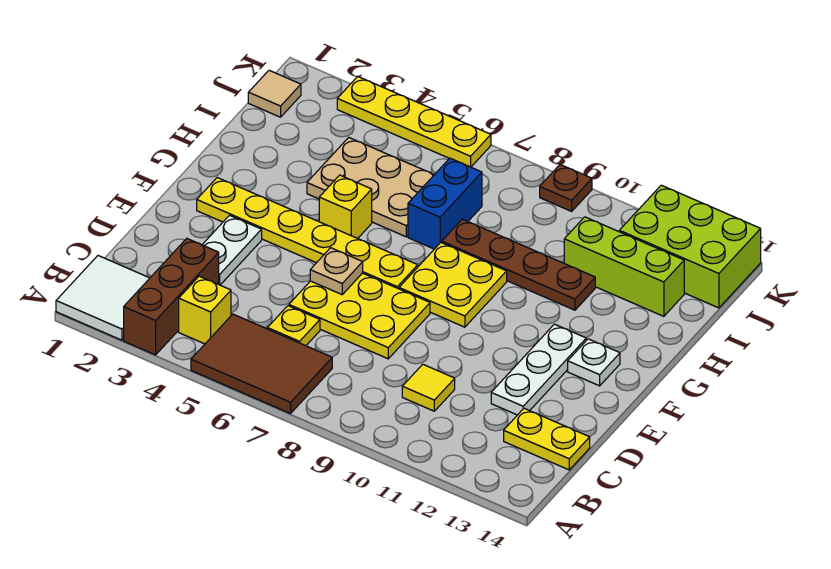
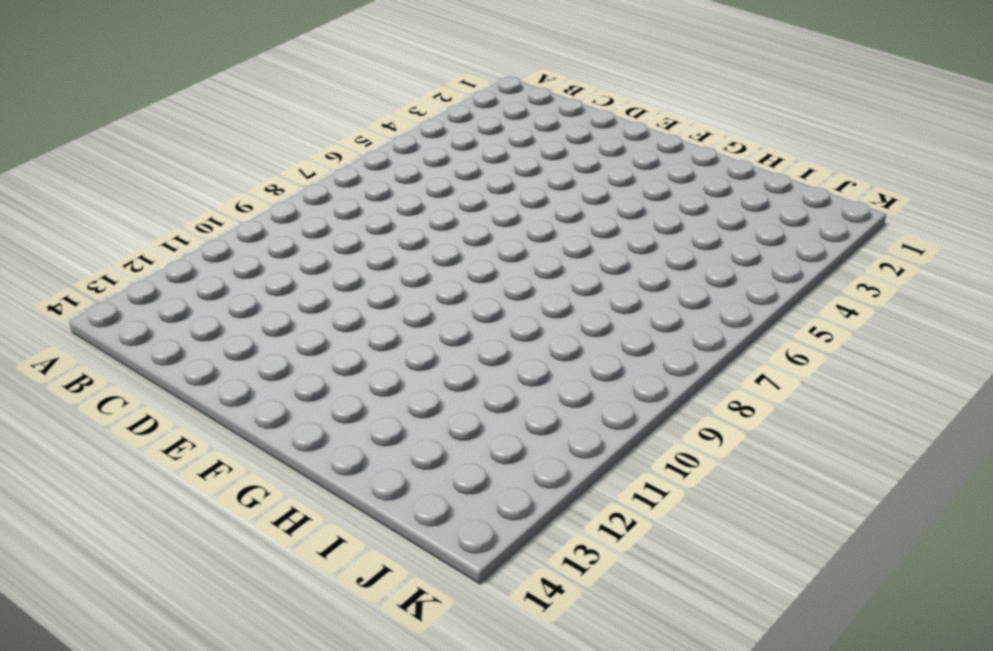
none -> white tile A1:B2 level 1
none -> brown brick A3:C3 level 1
none -> brown tile A5:B7 level 1

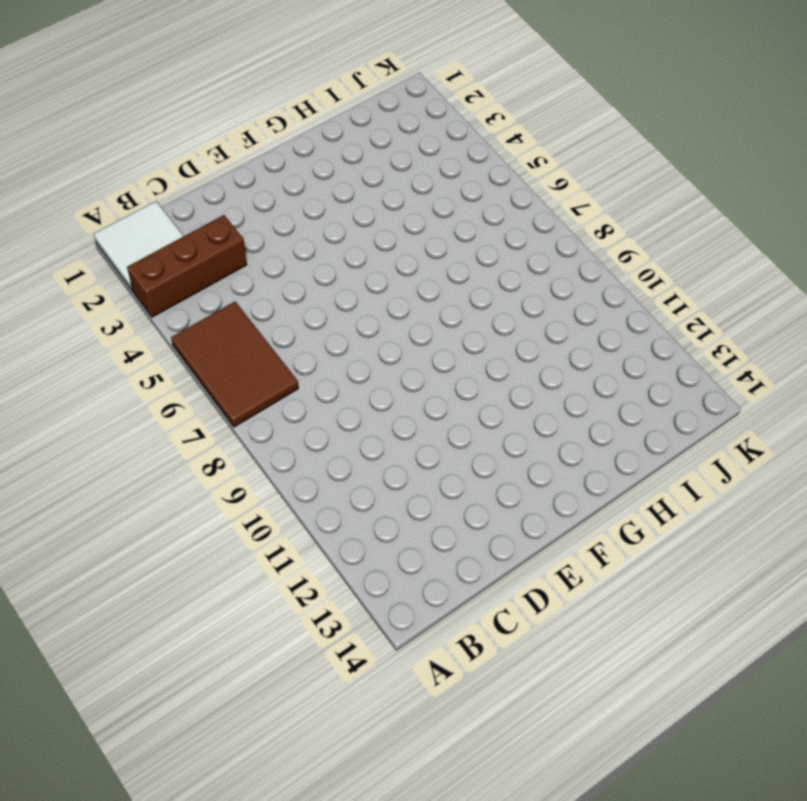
none -> yellow brick B4 level 1
none -> yellow plate C6 level 1
none -> yellow tile C10 level 1

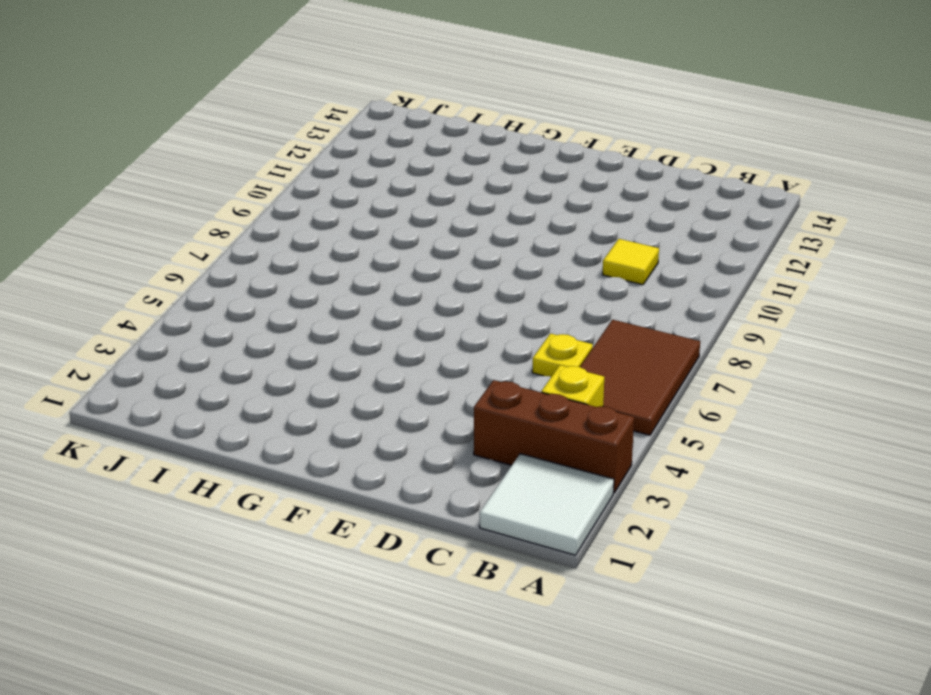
none -> yellow plate C13:C14 level 1
none -> white plate D3:E3 level 1
none -> yellow plate D6:E8 level 1

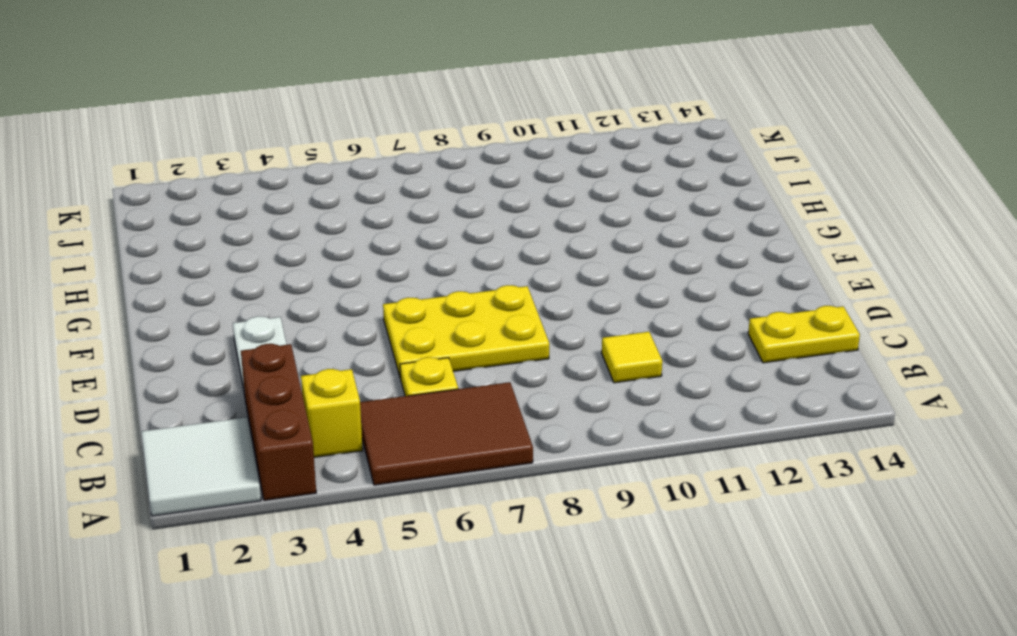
none -> white plate D12:F12 level 1
none -> yellow plate F2:F7 level 1
none -> yellow plate F8:G9 level 1

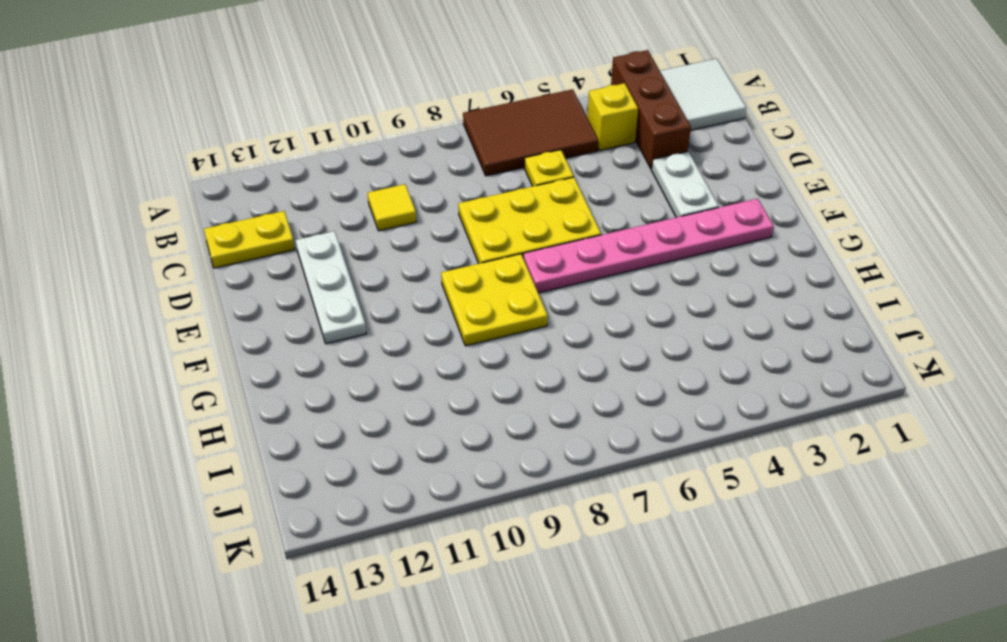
pink plate F2:F7 level 1 -> yellow plate F2:F7 level 1
none -> white plate F13 level 1
none -> yellow brick G5 level 1
none -> tan plate H4:I6 level 1

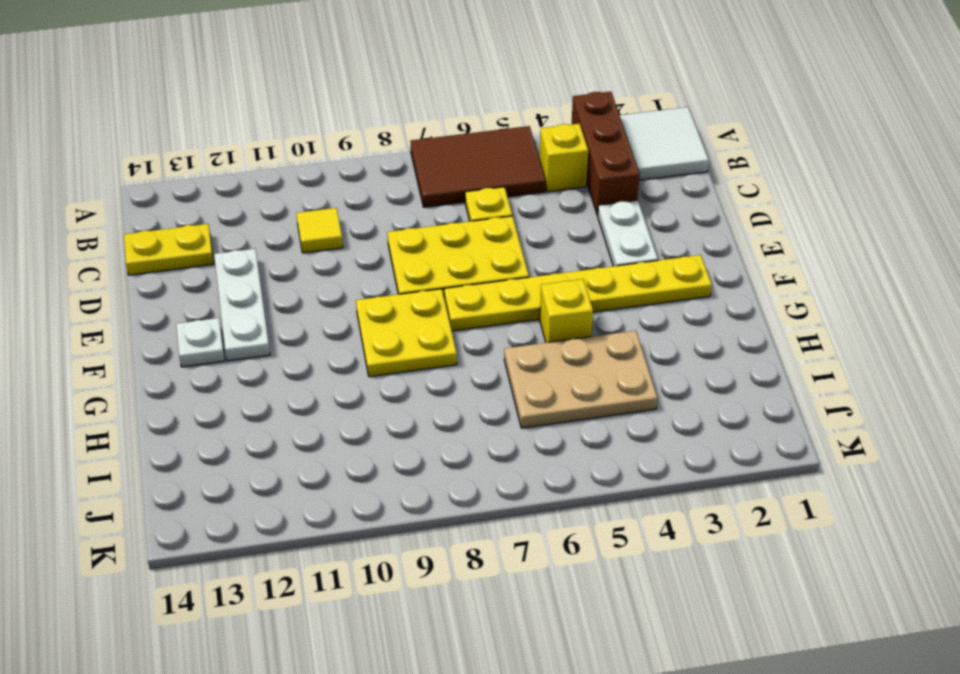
none -> blue brick H7:I7 level 1
none -> brown plate H8:H11 level 1
none -> lime brick I11:I13 level 1

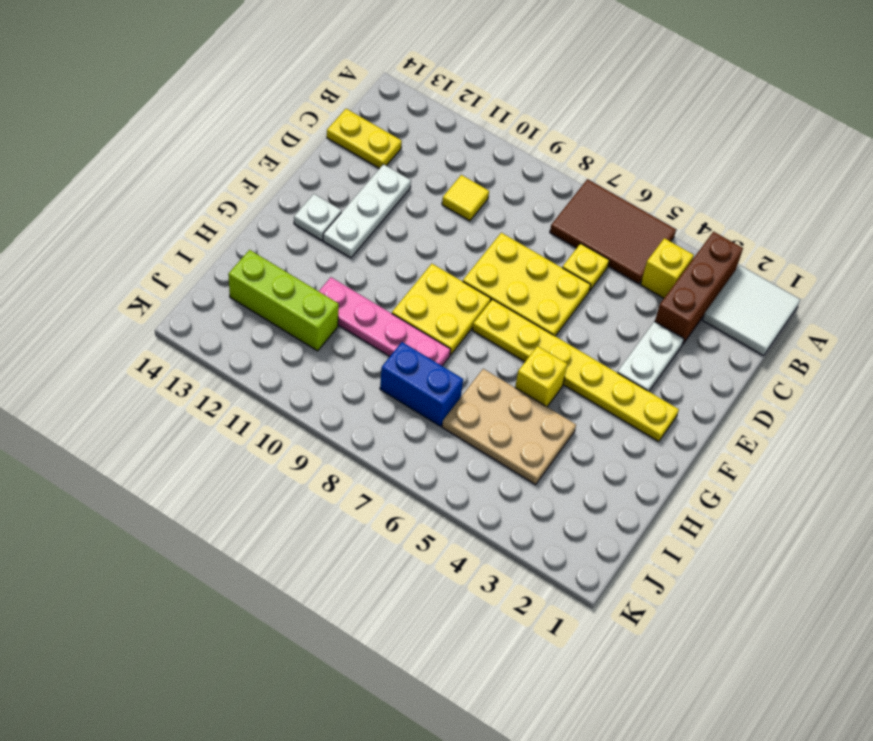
pink plate H8:H11 level 1 -> brown plate H8:H11 level 1
blue brick I7:I8 level 1 -> blue brick H7:I7 level 1
none -> tan tile J1 level 1
none -> lime brick J12:K14 level 1
none -> yellow plate K3:K6 level 1

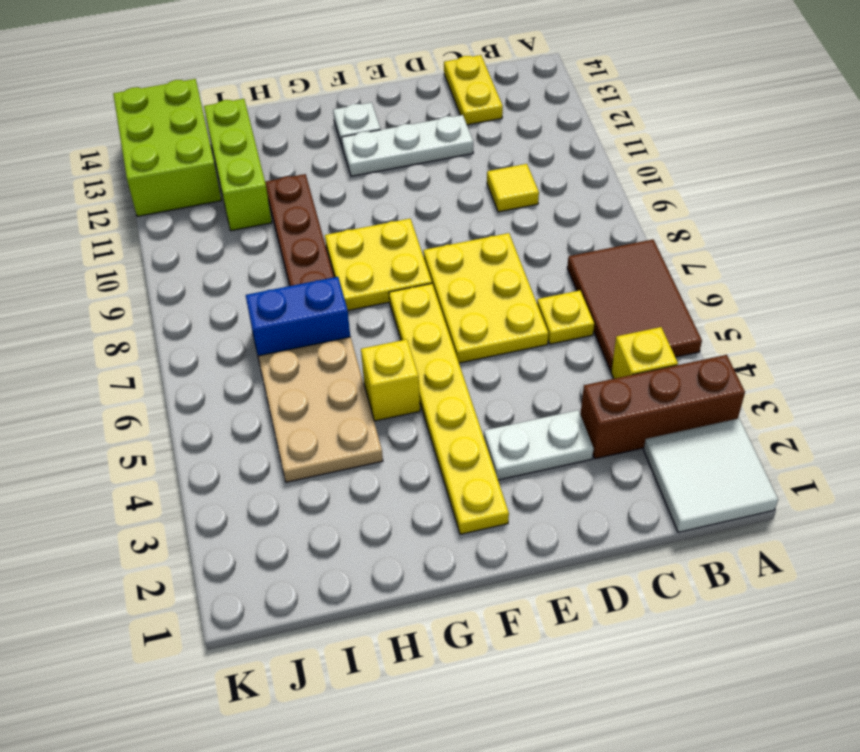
none -> tan tile J1 level 1
none -> yellow plate K3:K6 level 1
none -> brown plate K9 level 1

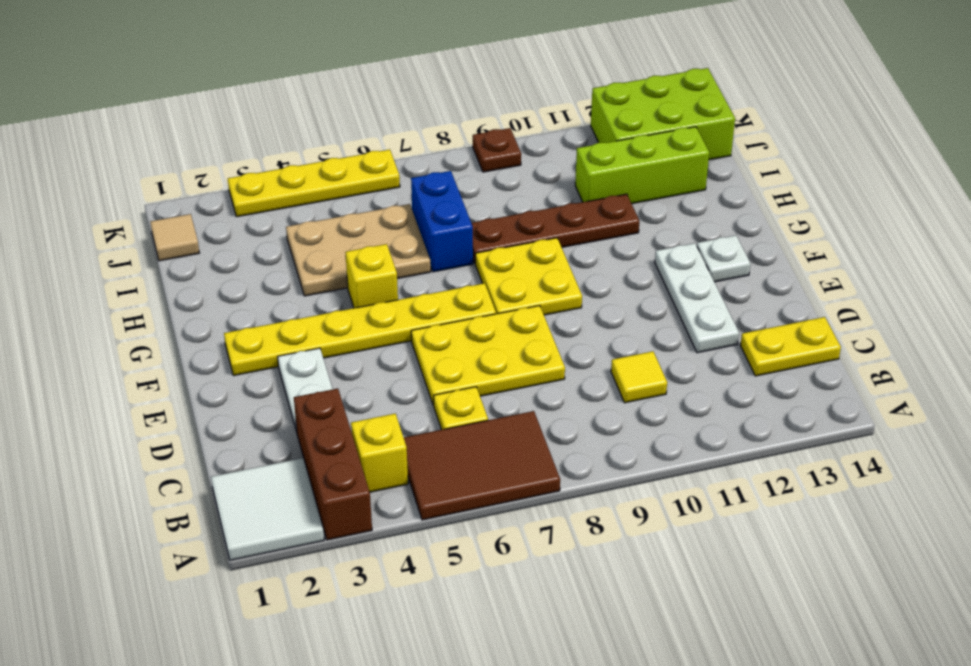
none -> tan plate E6 level 2

